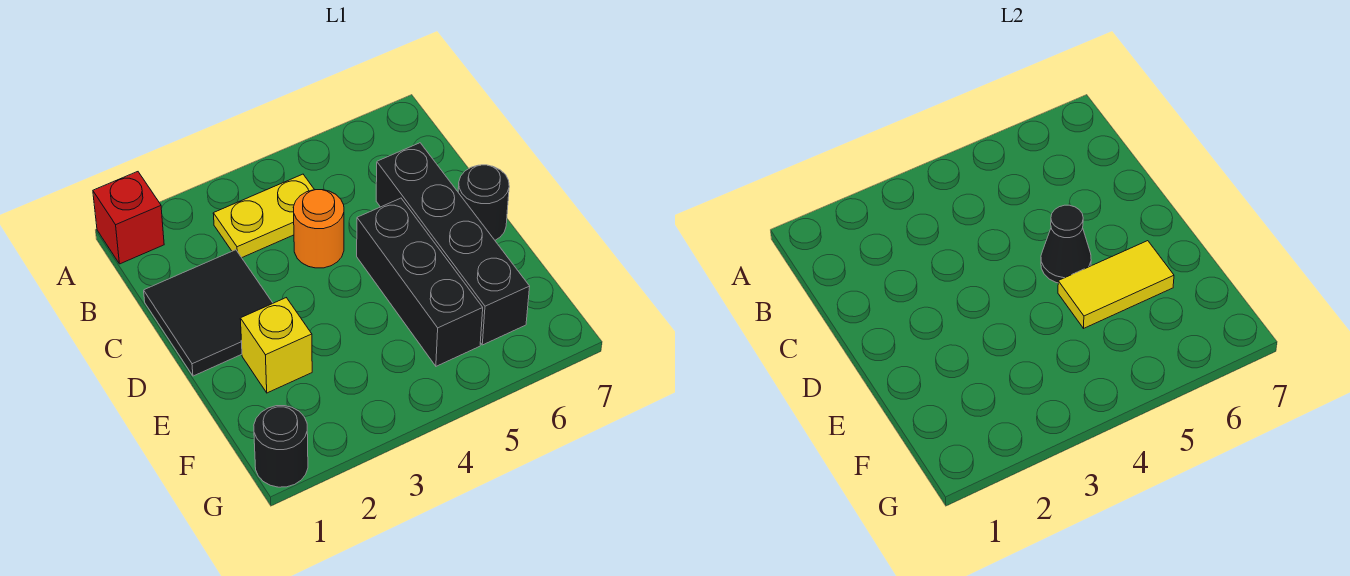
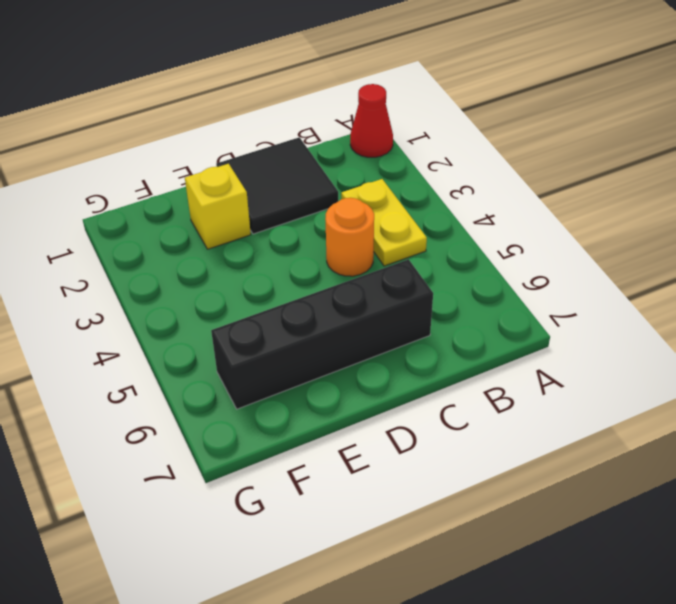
red cone A1 level 1 -> red brick A1 level 1
none -> black brick D5:F5 level 1
none -> black round brick D7 level 1

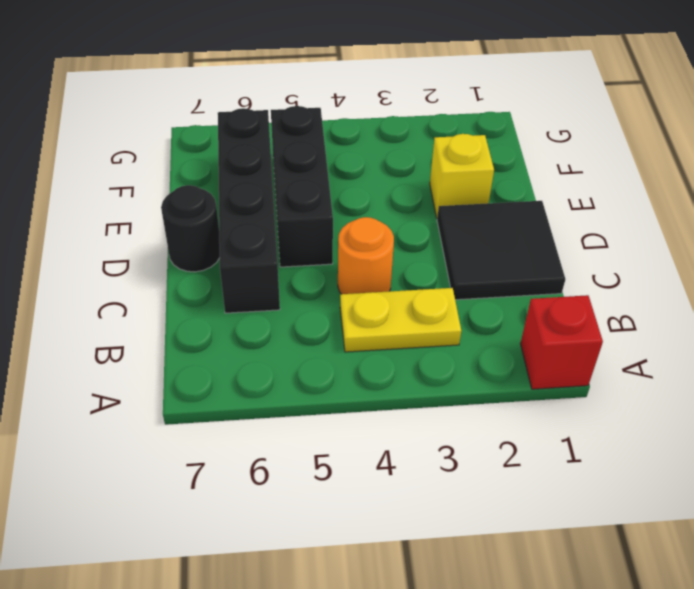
none -> black round brick G1 level 1
none -> black cone D5 level 2

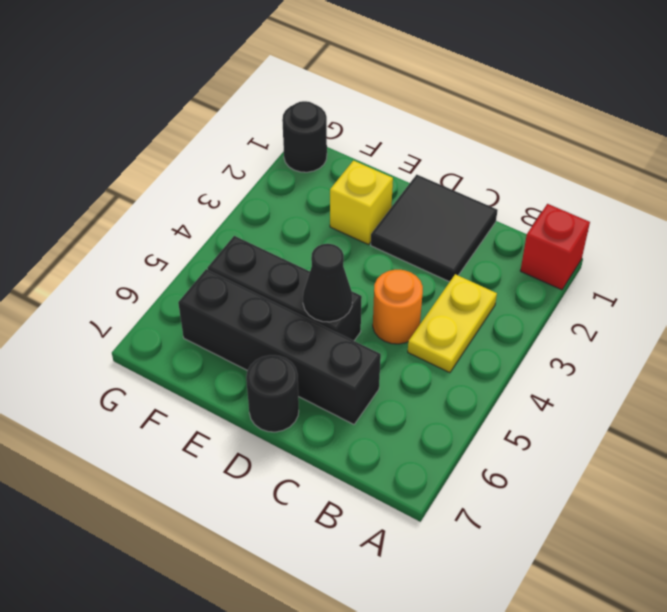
none -> yellow tile E5:E6 level 2

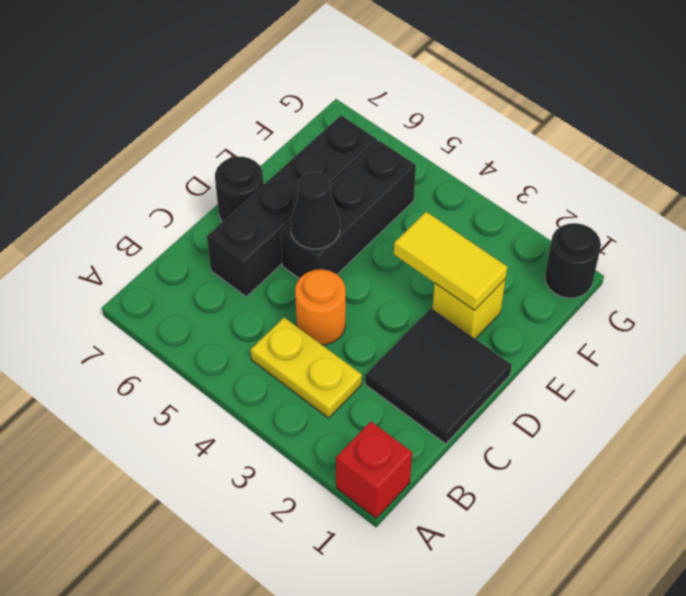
yellow tile E2:E3 level 2 -> yellow tile E5:E6 level 2

